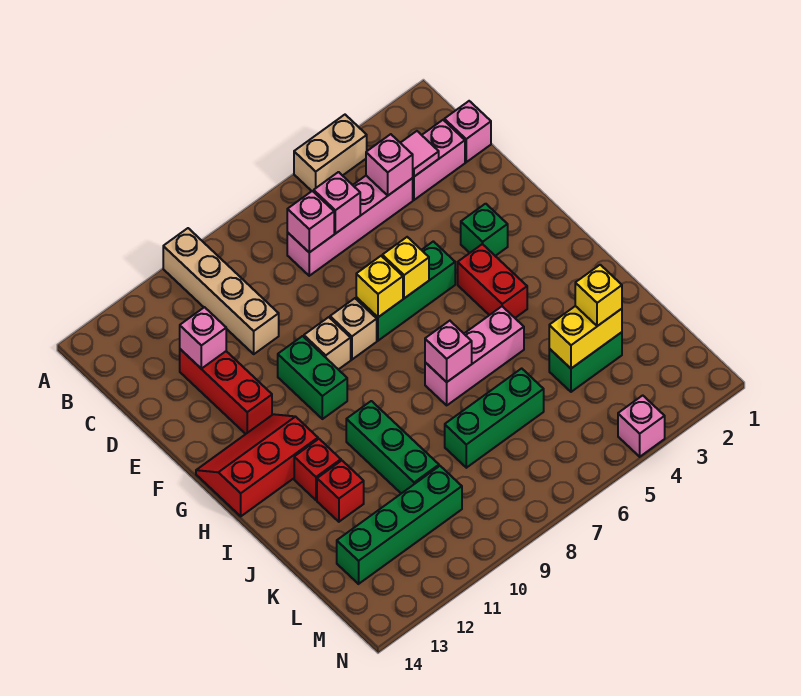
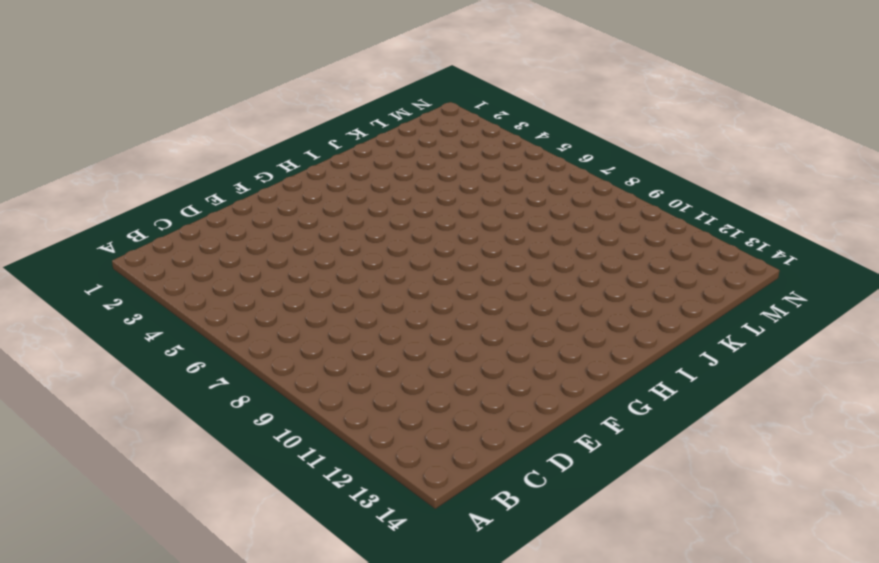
none -> tan brick A4:A5 level 1
none -> tan brick A10:D10 level 1
none -> pink brick C1 level 1
none -> pink brick C2:C3 level 1

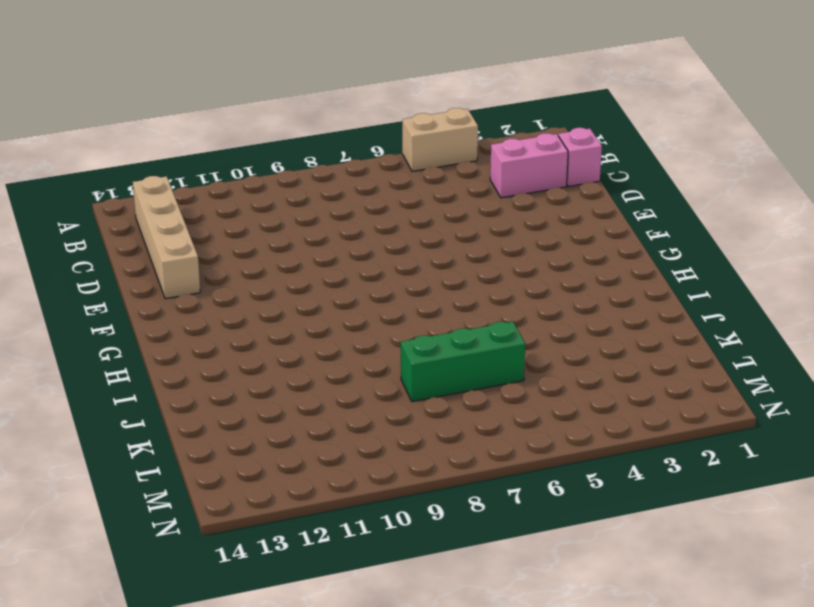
tan brick B13:E13 level 1 -> tan brick A10:D10 level 1
none -> pink brick C4:C7 level 1
none -> red brick D12:F12 level 1
none -> green brick F3 level 1
none -> green brick F5:F7 level 1

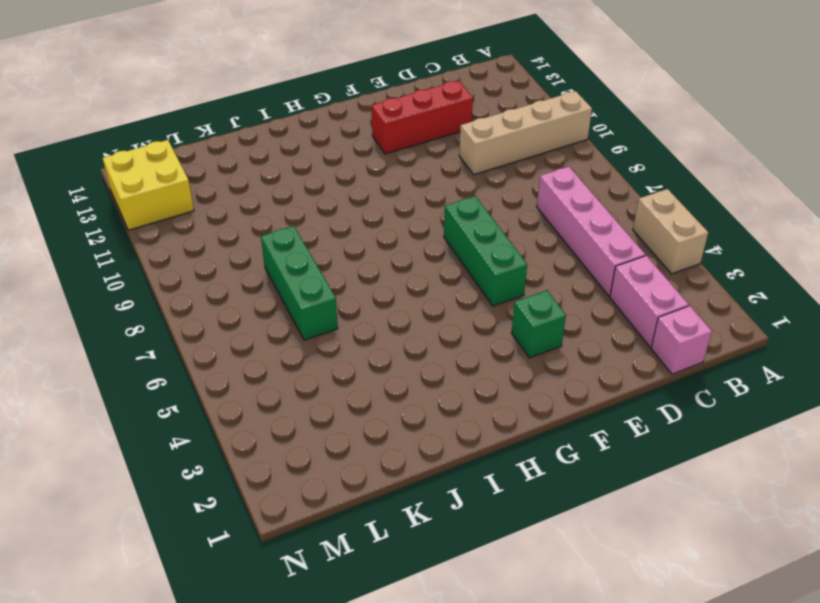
yellow brick M12:N13 level 1 -> none
none -> tan brick F8 level 1
none -> tan brick F9 level 1
none -> green brick F10:G10 level 1
none -> red brick G4:H4 level 1

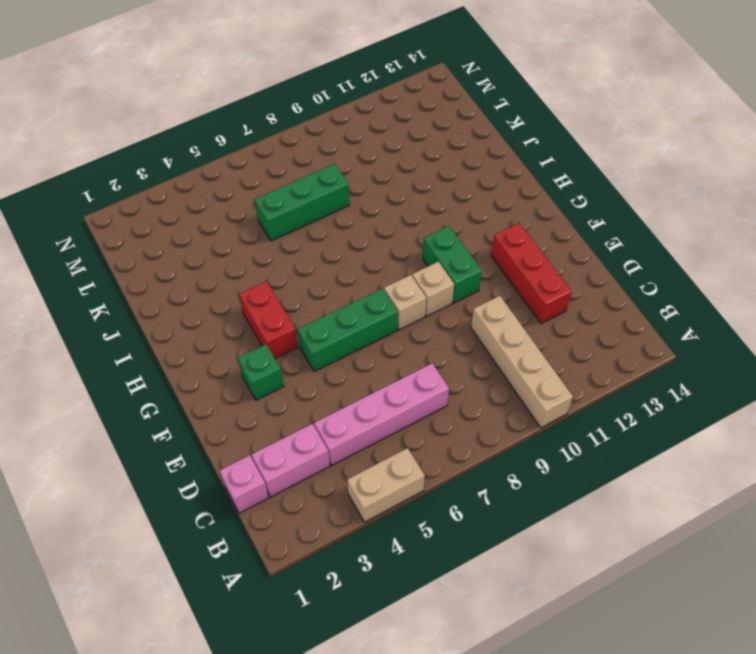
none -> red slope G12:H14 level 1 top H
none -> pink brick I5:I7 level 1
none -> green brick I10:K10 level 1
none -> red brick I12 level 1

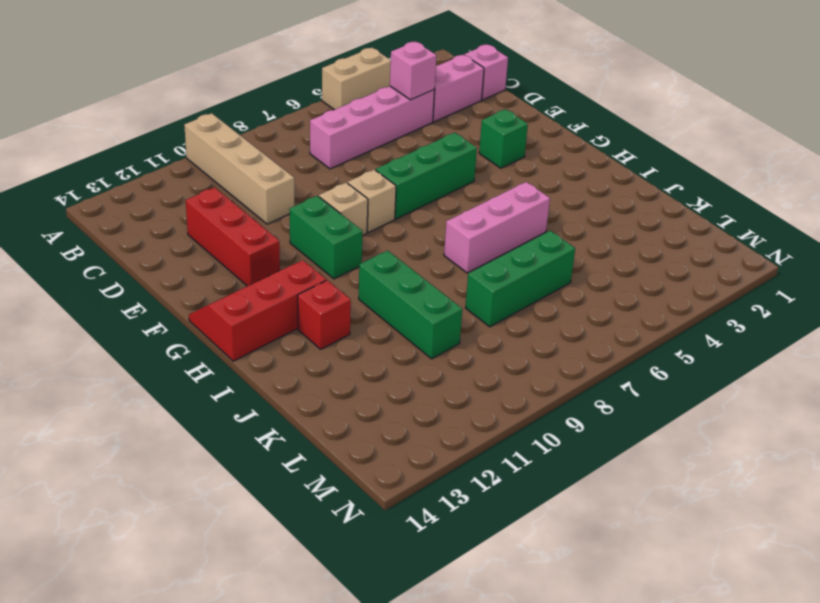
none -> red brick G4:H4 level 1
none -> red brick J12 level 1
none -> green brick K3:K4 level 1
none -> green brick L10:L13 level 1

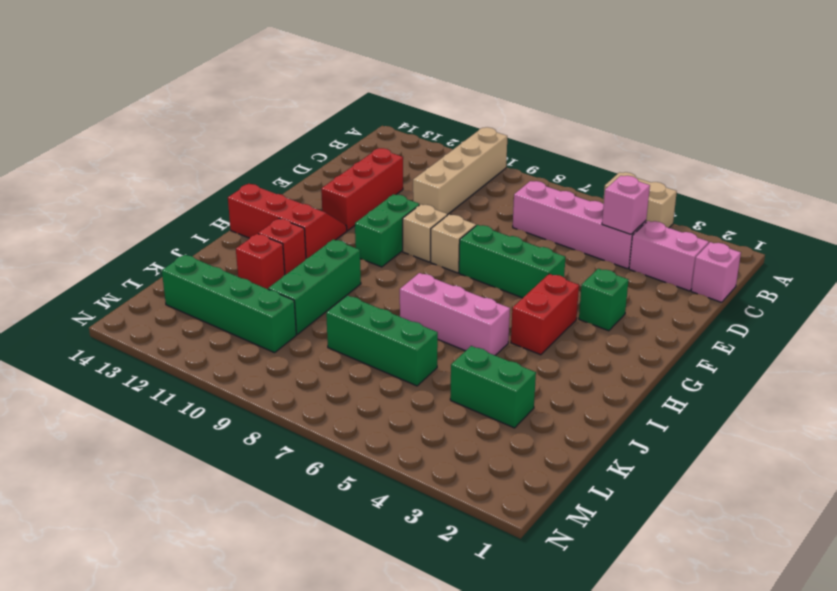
none -> pink brick N4 level 1
none -> pink tile C3 level 2
none -> pink brick C6 level 2
none -> pink brick C7 level 2

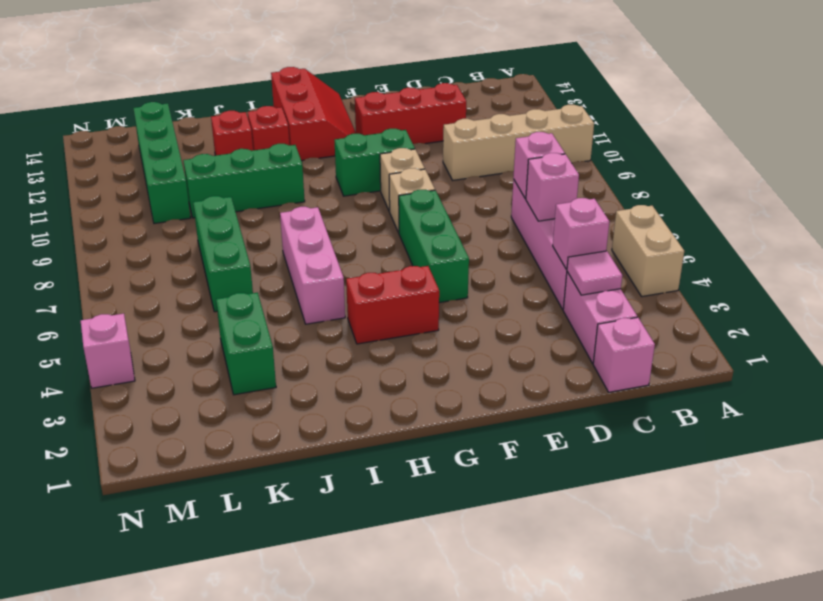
none -> green brick F3 level 1
none -> pink brick D12 level 2
none -> yellow brick F6 level 2
none -> yellow brick F7 level 2

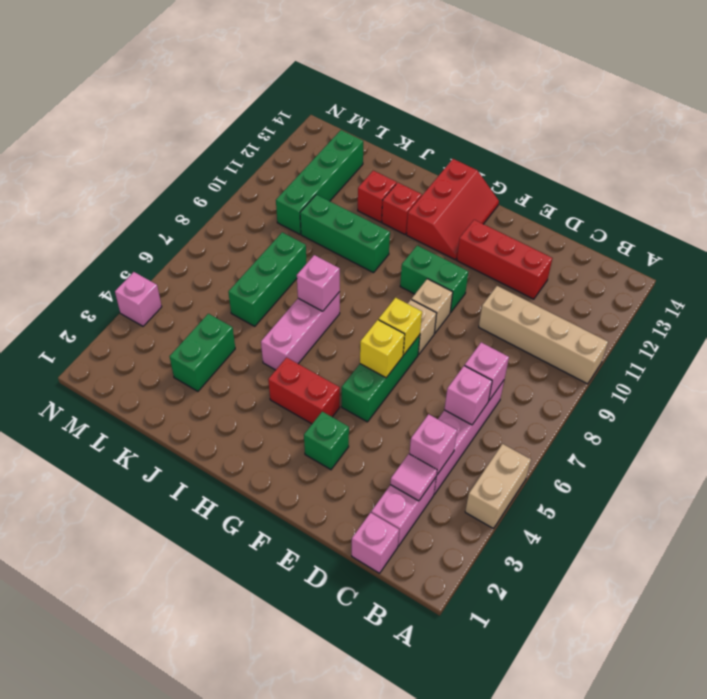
none -> pink brick D12 level 2
none -> yellow brick K3:K4 level 2
none -> yellow brick K3 level 3

